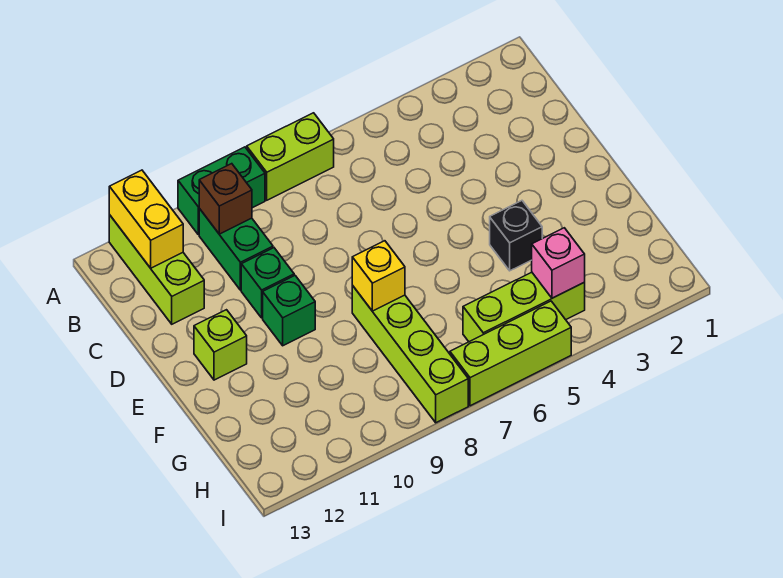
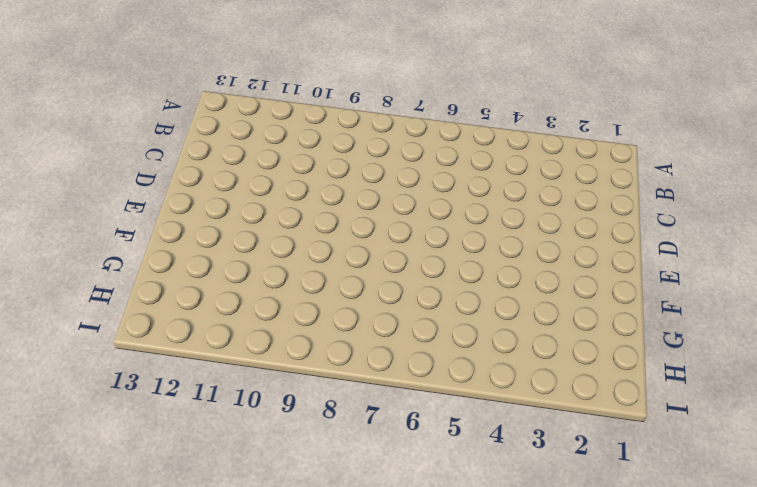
none -> lime brick A7:A8 level 1
none -> green brick A9:A10 level 1
none -> lime brick A12:C12 level 1

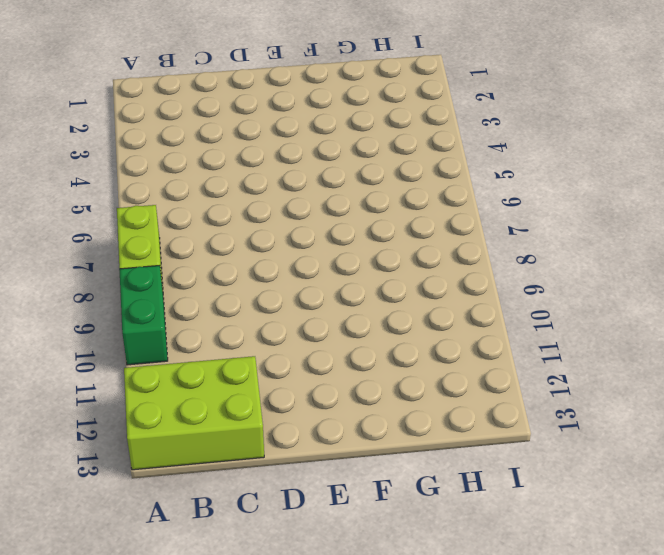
lime brick A12:C13 level 1 -> lime brick A12:C12 level 1
none -> green brick B10:C10 level 1
none -> green brick D10 level 1
none -> green brick E10 level 1

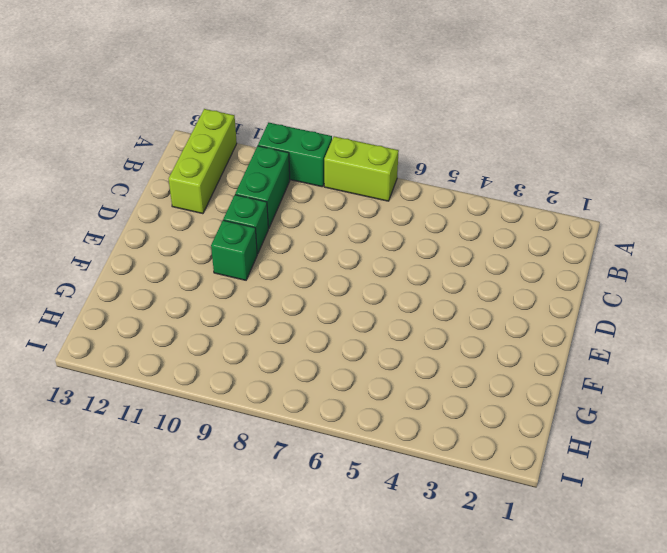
none -> lime brick E12 level 1
none -> black brick F4 level 1
none -> lime brick F8:I8 level 1

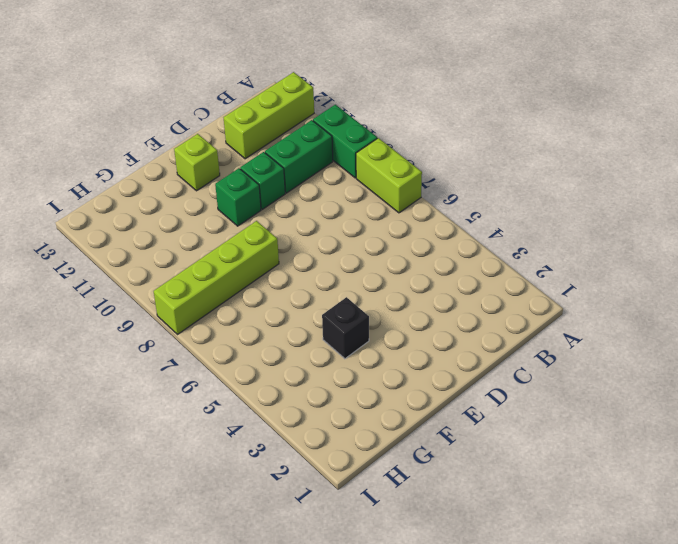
none -> lime brick H4:H6 level 1
none -> lime brick I5:I7 level 1
none -> yellow brick A12:B12 level 2

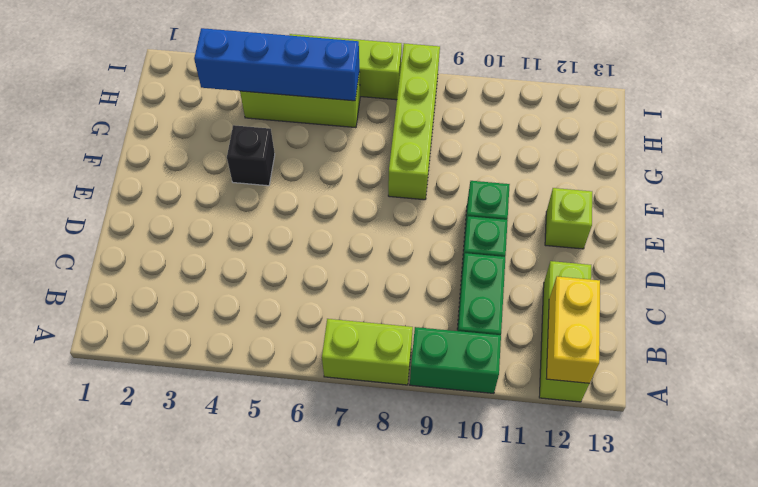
blue brick H3:H6 level 2 -> pink brick H4 level 2
none -> brown brick B10 level 2
none -> yellow brick F8 level 2

